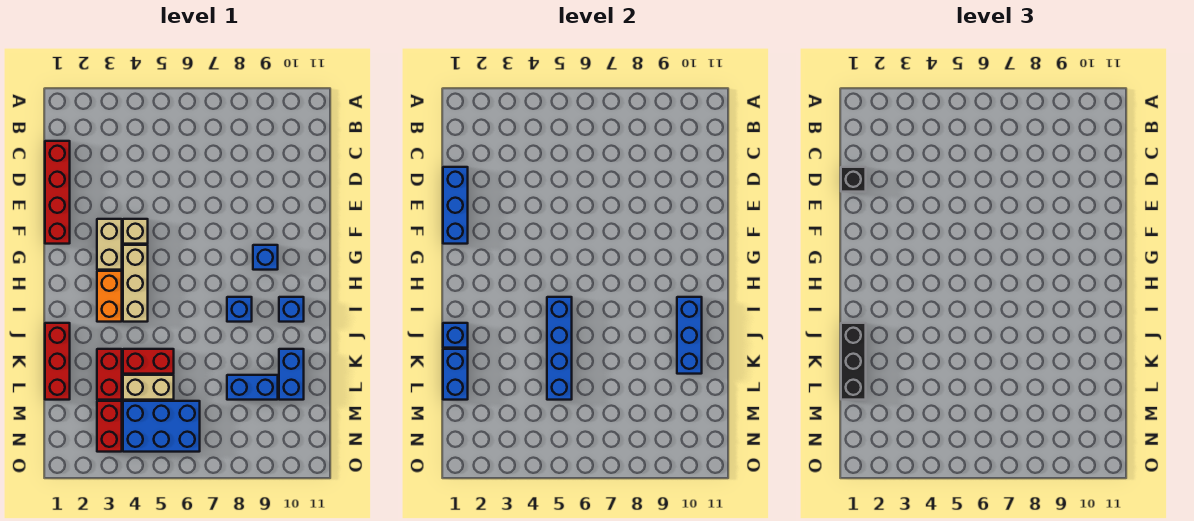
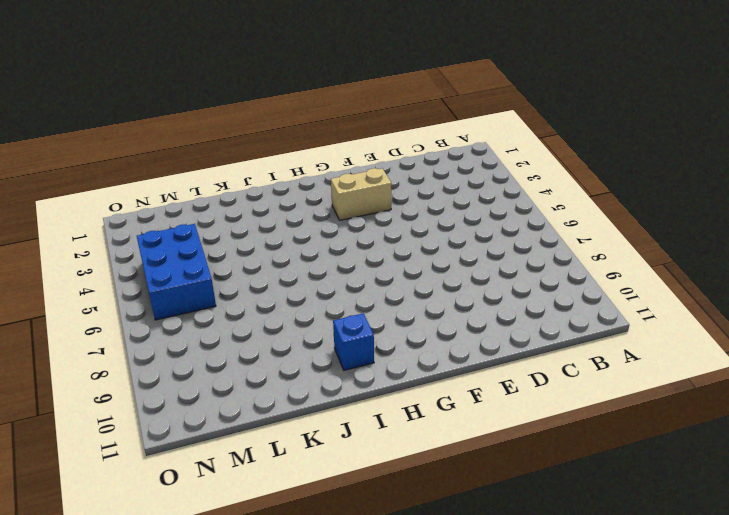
none -> red brick C1:F1 level 1
none -> tan brick F4 level 1
none -> tan brick G4:I4 level 1

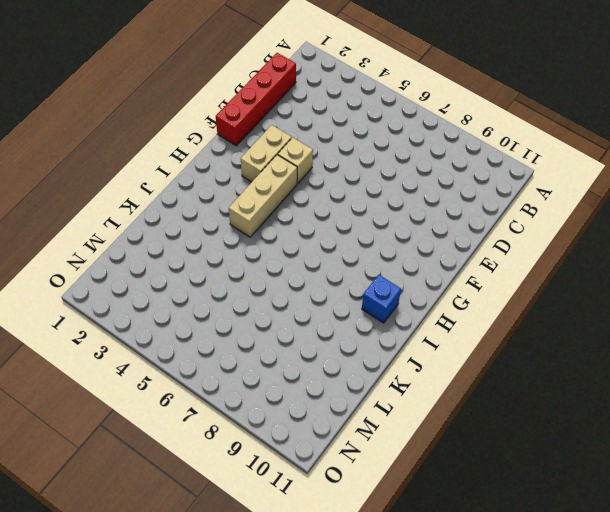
none -> blue brick G9 level 1
none -> orange brick H3:I3 level 1
none -> blue brick I8 level 1

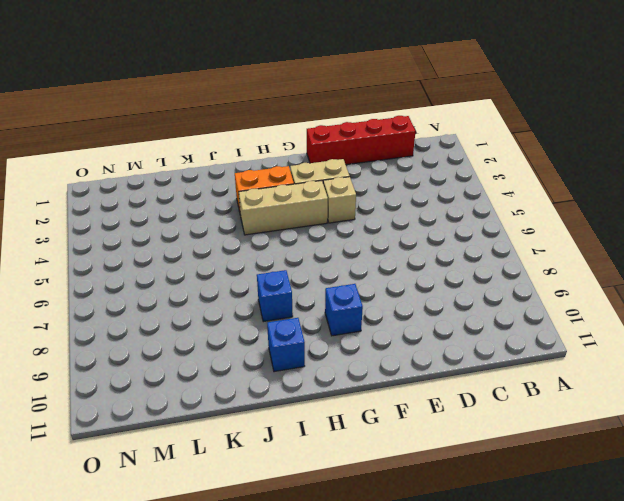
none -> red brick J1:L1 level 1
none -> red brick K3:L3 level 1
none -> red brick K4:K5 level 1

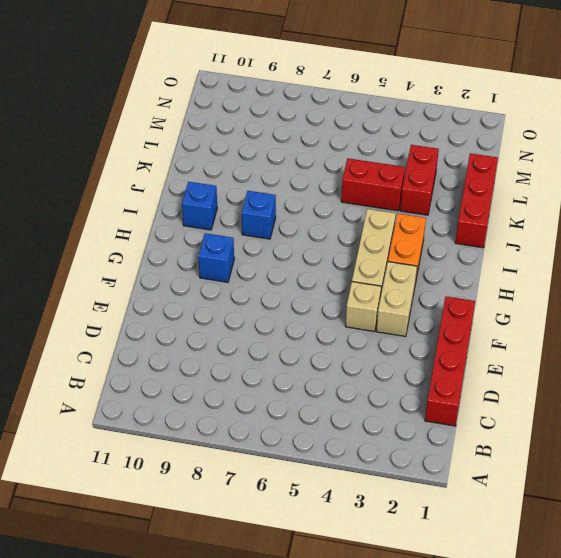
none -> blue brick K10:L10 level 1
none -> tan brick L4:L5 level 1
none -> blue brick L8:L9 level 1

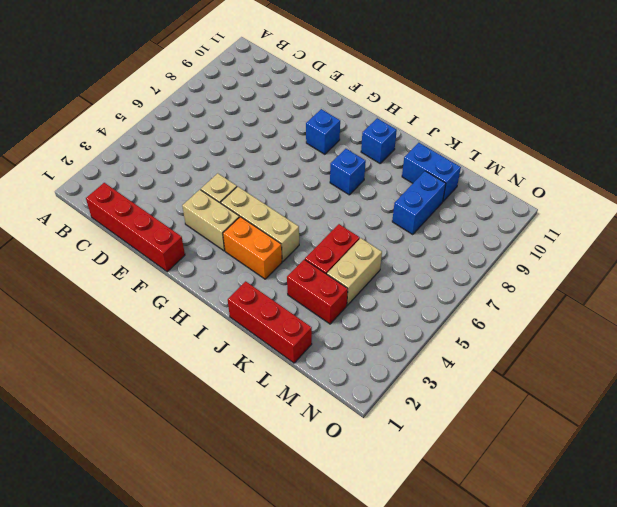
none -> red brick M3:N3 level 1
none -> blue brick M4:N6 level 1
none -> blue brick D1:F1 level 2

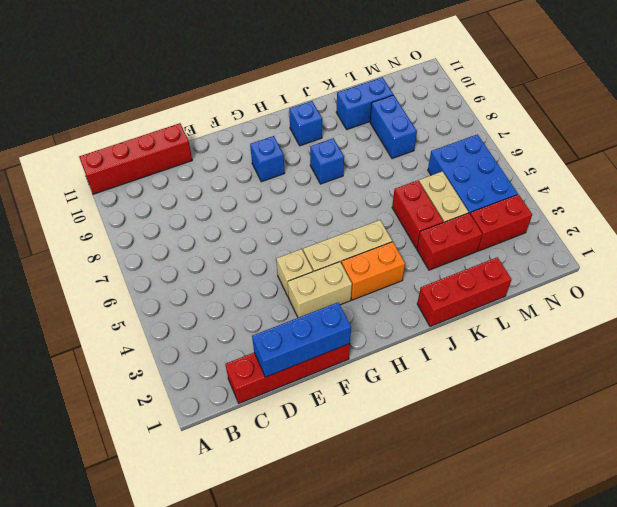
red brick A11:D11 level 1 -> none
none -> blue brick I5:L5 level 2
none -> blue brick I10:K10 level 2
none -> blue brick J1 level 2

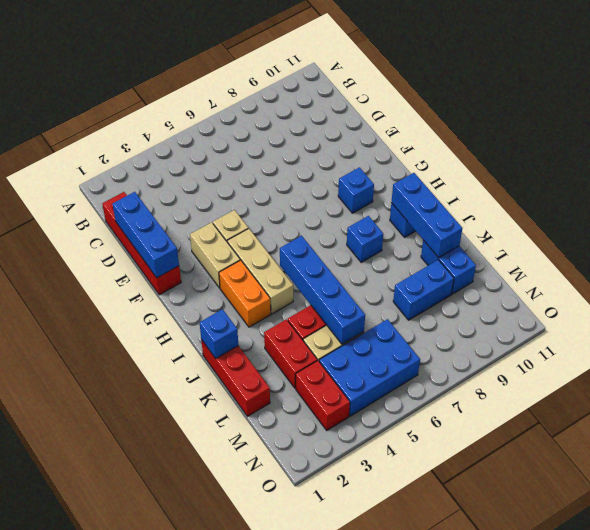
none -> blue brick K1:L1 level 2
none -> black brick D1 level 3
none -> black brick J1:L1 level 3

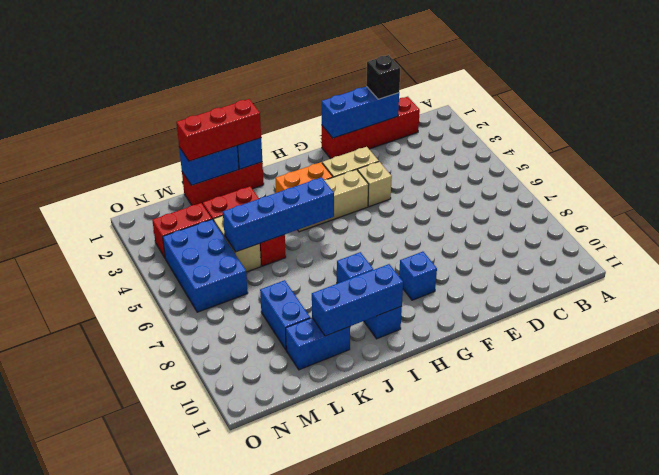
red brick J1:L1 level 3 -> black brick J1:L1 level 3

